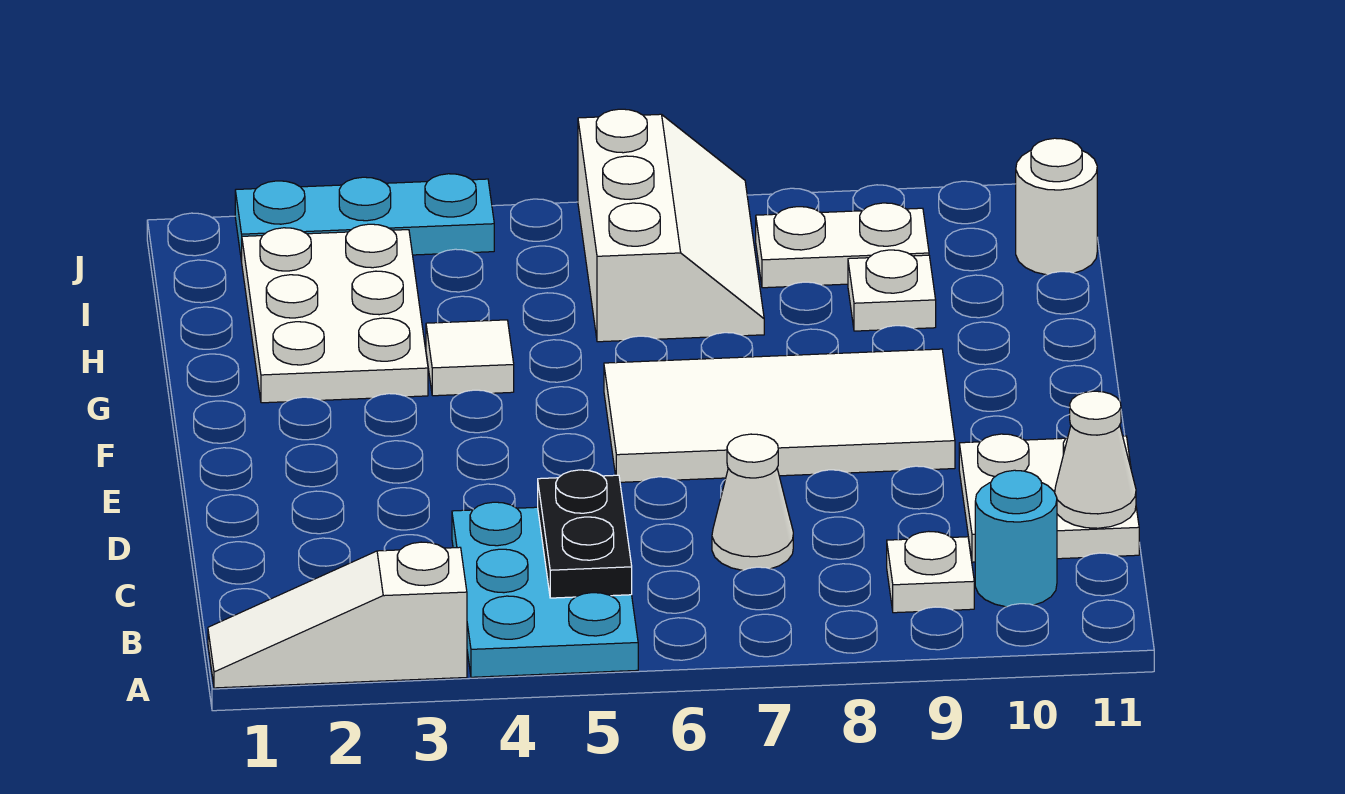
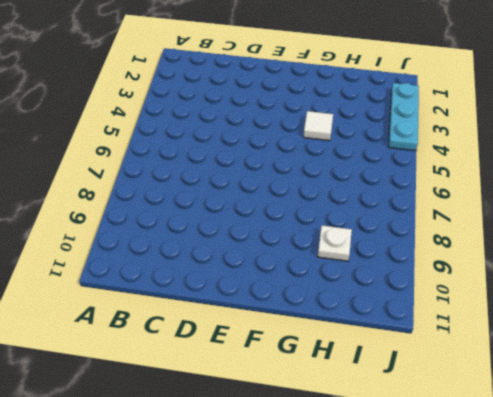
none -> white slope A1:A3 level 1 top 3
none -> cyan plate A4:C5 level 1
none -> white plate B9 level 1

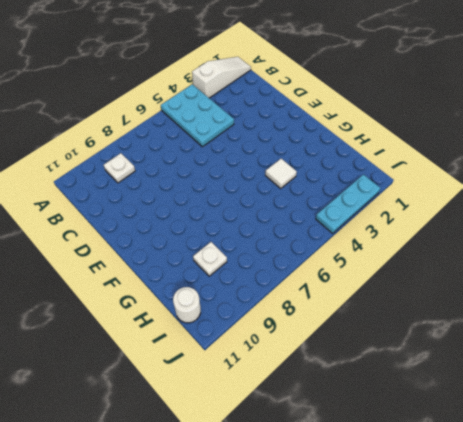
none -> cyan round brick B10 level 1
none -> white cone C7 level 1
none -> white plate C10:D11 level 1

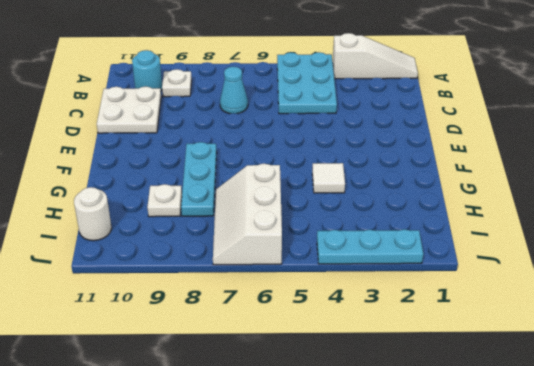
cyan cone C7 level 1 -> white cone C7 level 1
cyan plate F8:H8 level 1 -> white tile E6:F9 level 1
none -> white plate G2:I3 level 1
none -> white plate I8:I9 level 1
none -> black plate B5:C5 level 2

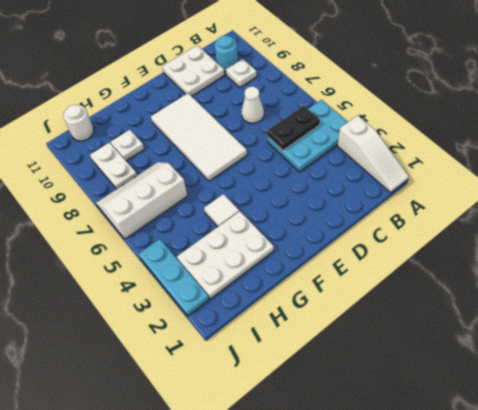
none -> white cone C11 level 2

